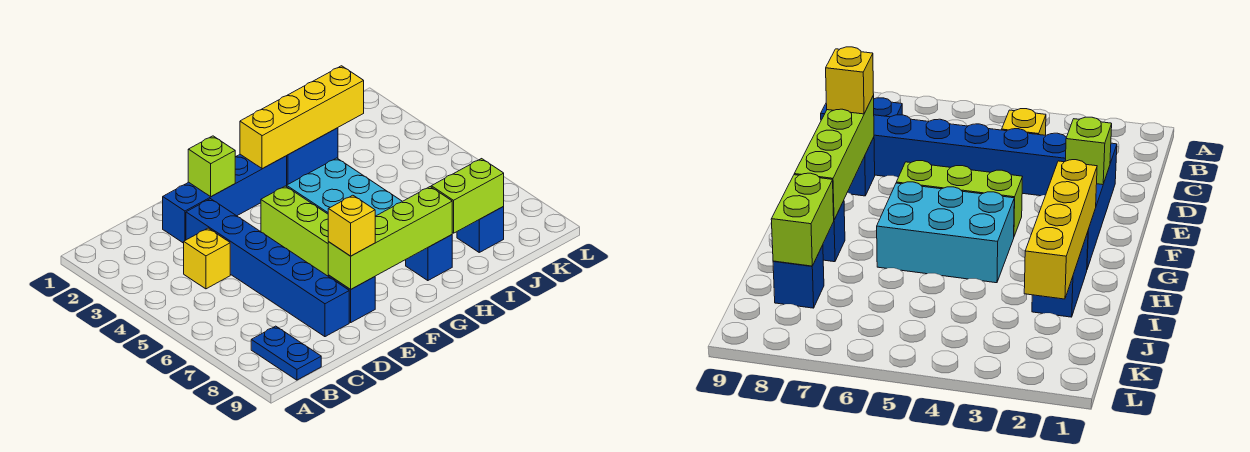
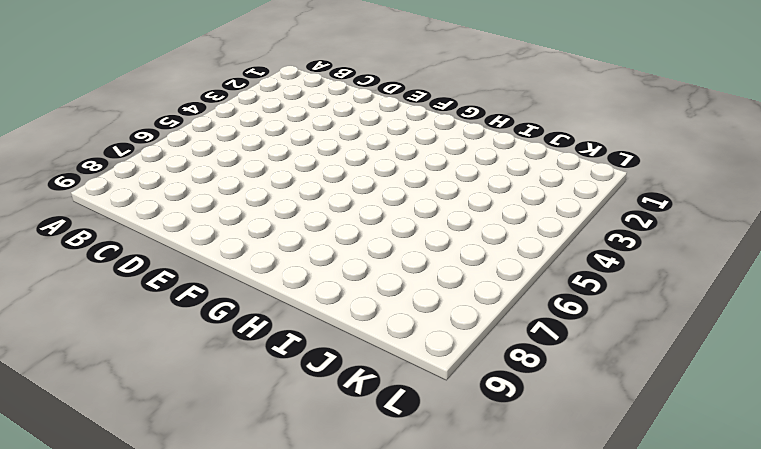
none -> blue plate B8:B9 level 1
none -> yellow brick C4 level 1
none -> blue brick D2:G2 level 1

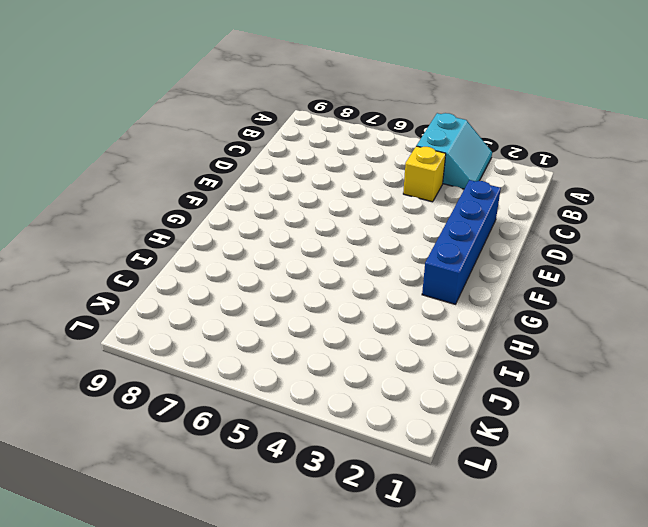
cyan slope A3:B4 level 1 top 4 -> none
none -> blue plate B8:B9 level 1
none -> blue brick D3:D8 level 1
none -> blue brick E8 level 1

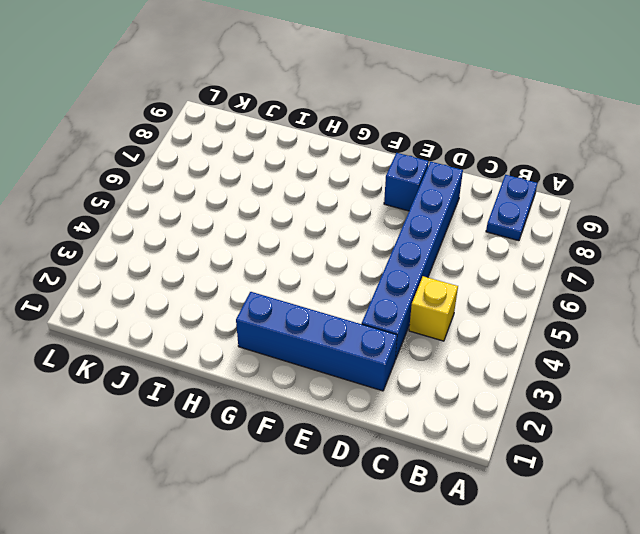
none -> lime brick F4:F6 level 1
none -> cyan brick G4:H6 level 1
none -> blue brick H2:I2 level 1

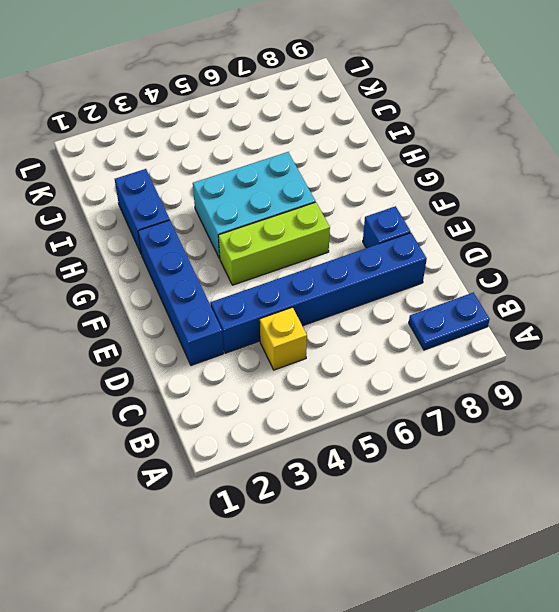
none -> blue brick H8 level 1
none -> blue brick J8 level 1
none -> lime brick E2 level 2

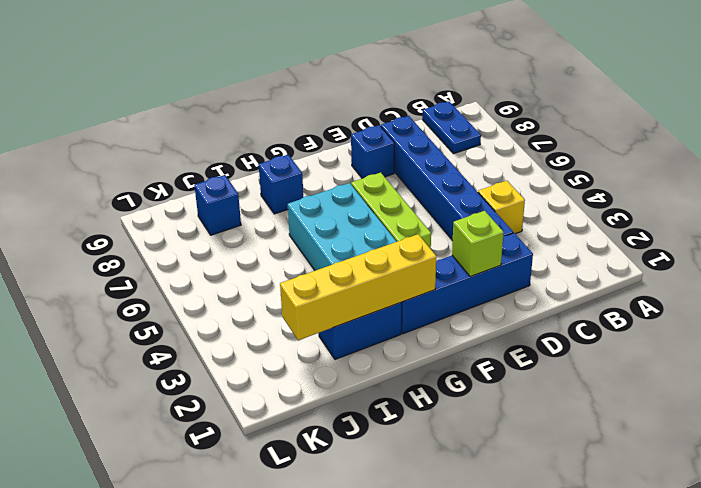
none -> lime brick E8:H8 level 2
none -> lime brick I8:J8 level 2
none -> yellow brick E8 level 3

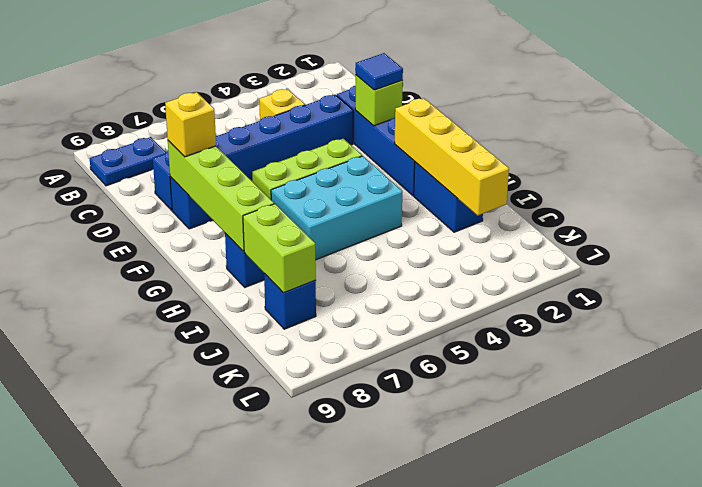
blue tile E2 level 3 -> none

